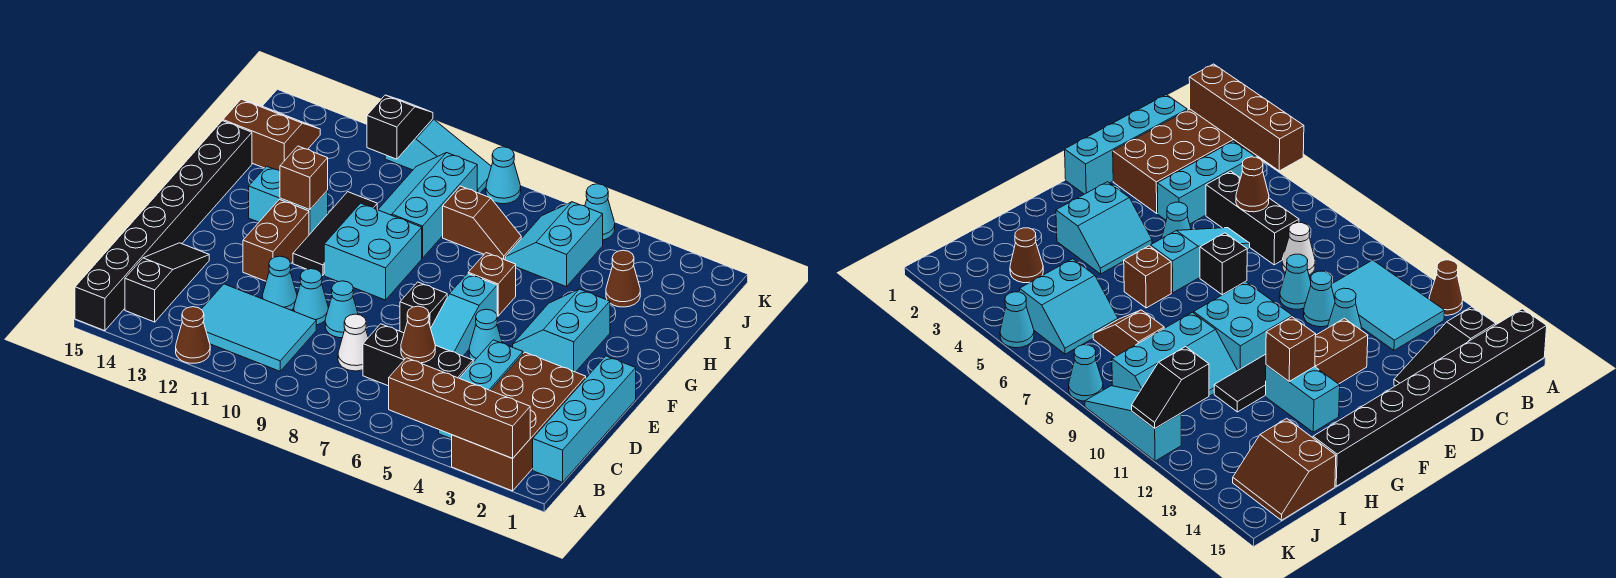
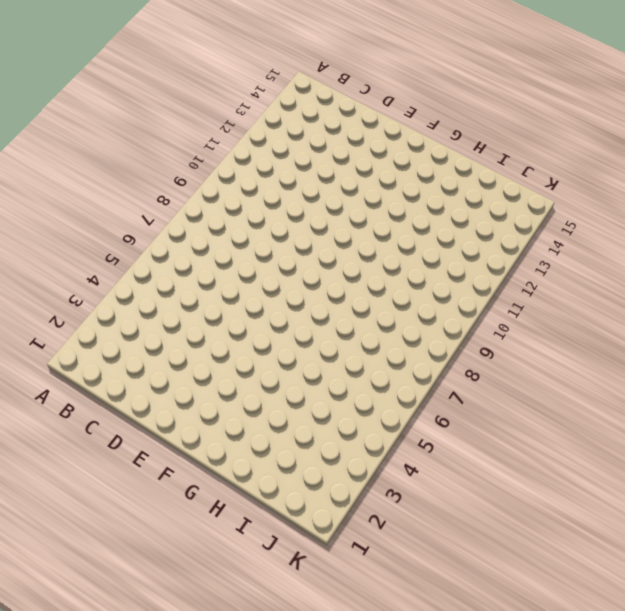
none -> brown brick A2:D3 level 1
none -> brown cone A12 level 1
none -> black brick A15:H15 level 1
none -> cyan brick B1:E1 level 1

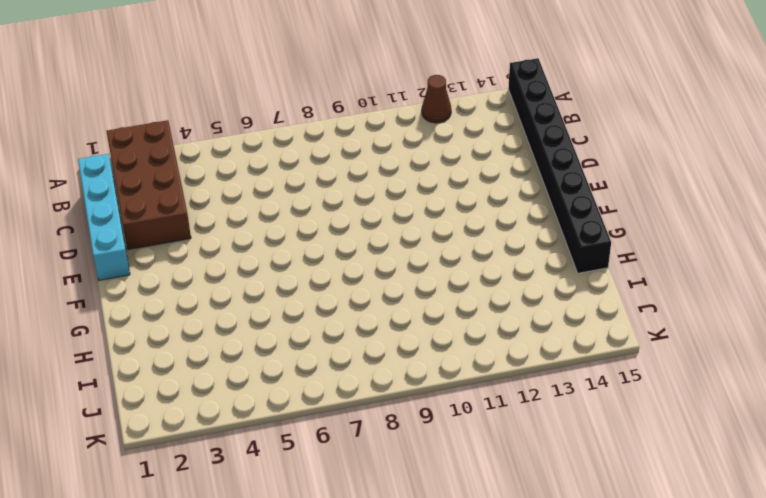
none -> cyan brick B4:D4 level 1
none -> cyan tile B10:C12 level 1
none -> black slope B14:D14 level 1 top B
none -> black brick C5:C7 level 1

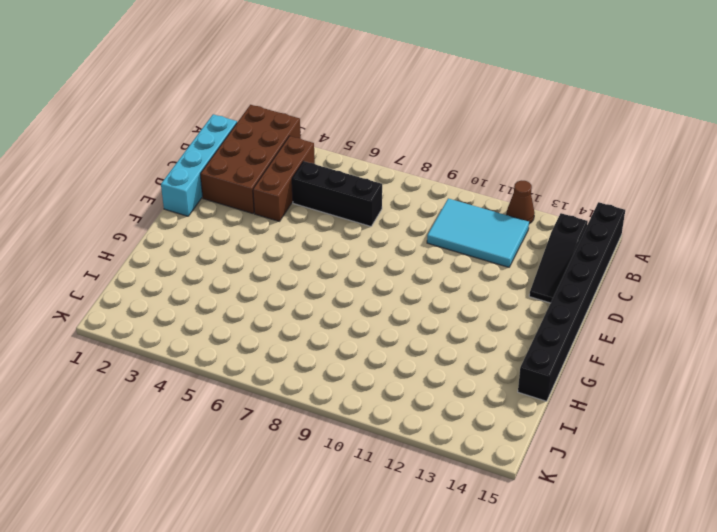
brown brick B4:D4 level 1 -> cyan brick B4:D4 level 1
none -> white cone C8 level 1
none -> cyan slope D6:F6 level 1 top F
none -> cyan cone D9 level 1
none -> cyan cone D10 level 1

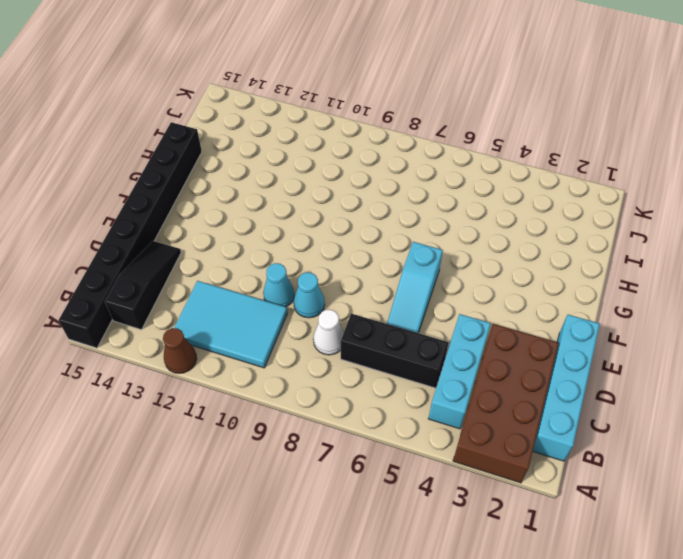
none -> cyan cone D11 level 1
none -> cyan cone E5 level 1
none -> black brick E7 level 1
none -> brown brick E12:F12 level 1

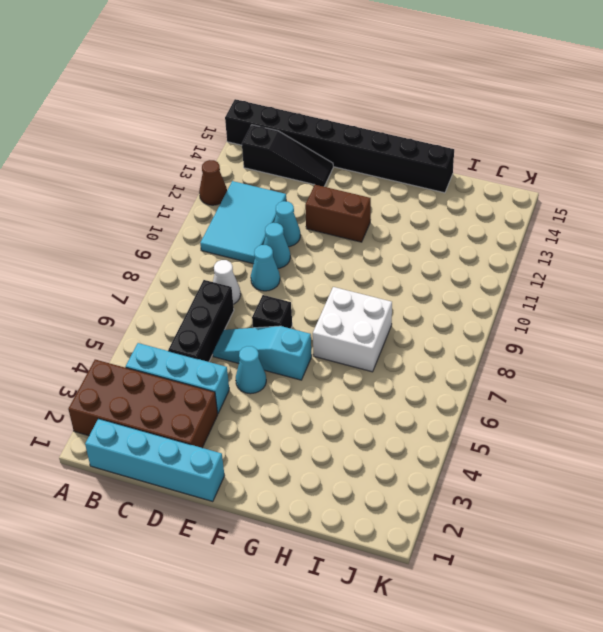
white brick G7:H8 level 1 -> none
none -> cyan slope F3:G4 level 1 top 3
none -> cyan brick F9:G10 level 1
none -> black tile F11:H11 level 1
none -> brown brick G6 level 1

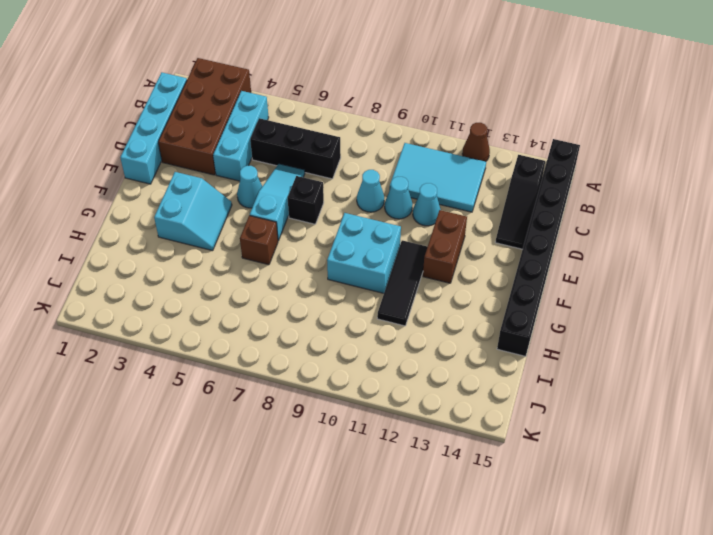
none -> white cone C8 level 1
none -> cyan brick G12:G13 level 1
none -> cyan slope H9:J10 level 1 top 9
none -> brown cone I3 level 1

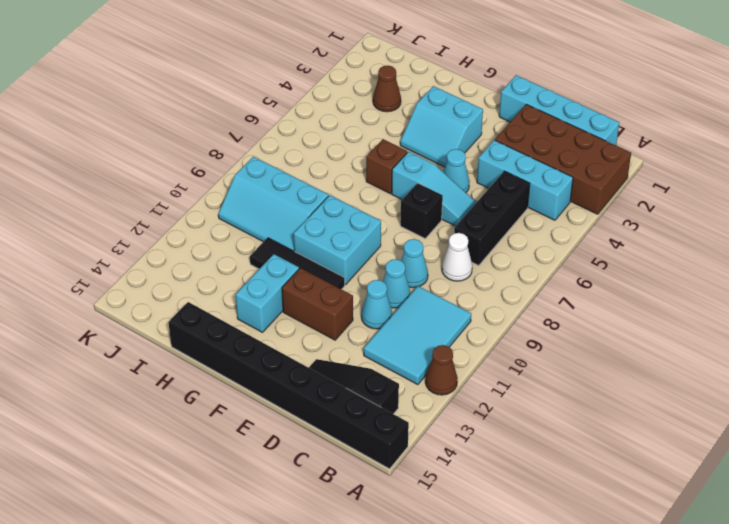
none -> cyan slope I5:J6 level 1 top 5
none -> brown slope I7:I8 level 1 top 8
none -> brown slope I14:J15 level 1 top I
none -> cyan cone K5 level 1

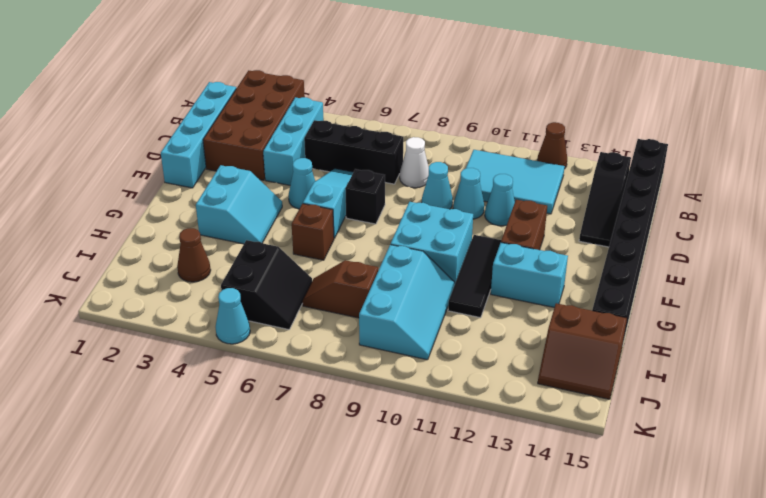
black slope I5:J6 level 1 top 5 -> cyan slope I5:J6 level 1 top 5
none -> cyan cone K8 level 1
none -> cyan slope K9:K11 level 1 top 11
none -> brown brick A2:A5 level 2
none -> brown cone C6 level 2

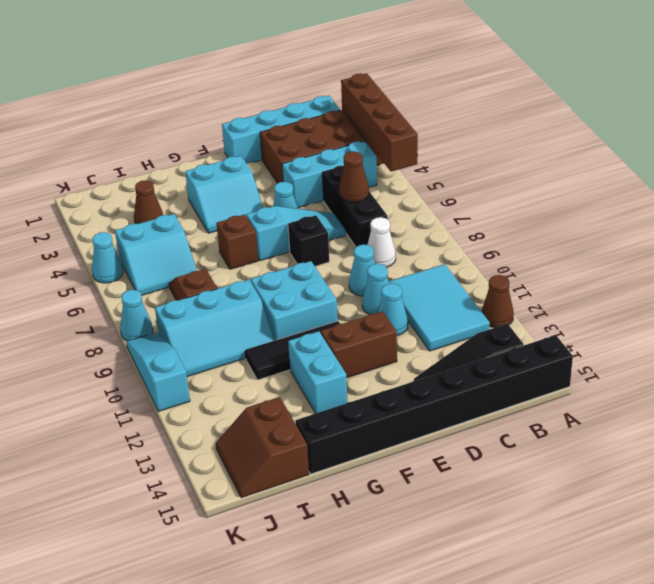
none -> brown brick G12 level 2
none -> black slope J11:K11 level 2 top J

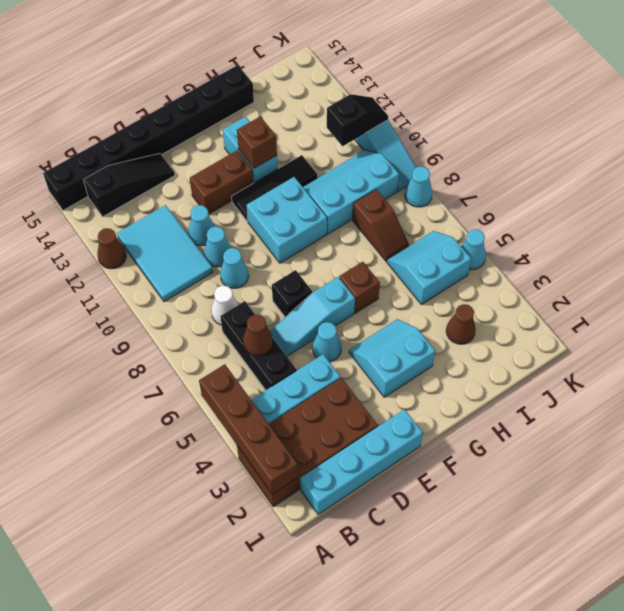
none -> brown slope I14:J15 level 1 top I

